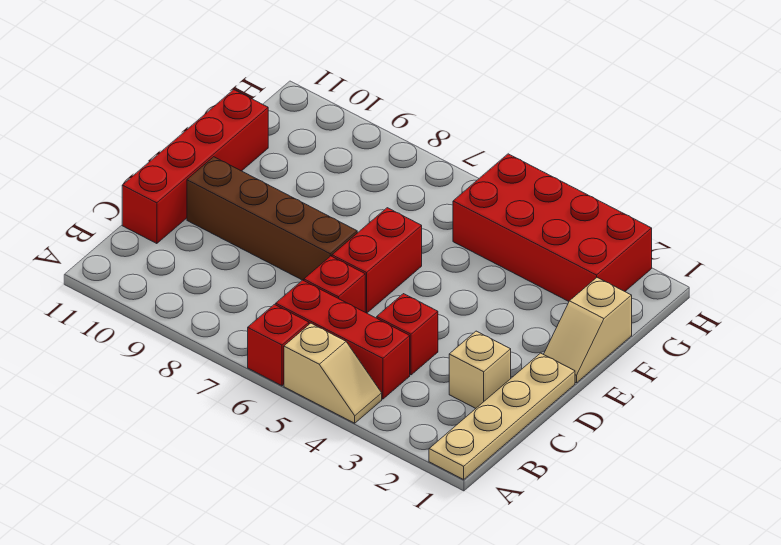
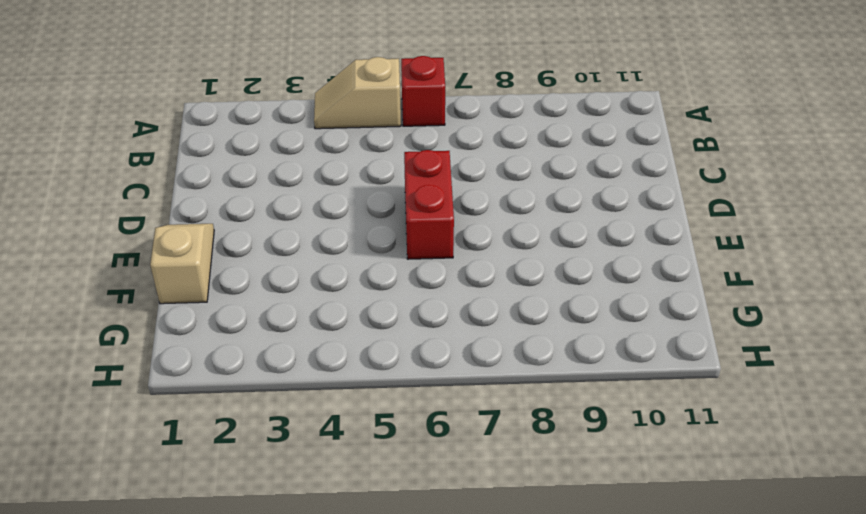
none -> tan plate A1:D1 level 1
none -> red brick B4:B6 level 1
none -> tan brick C2 level 1

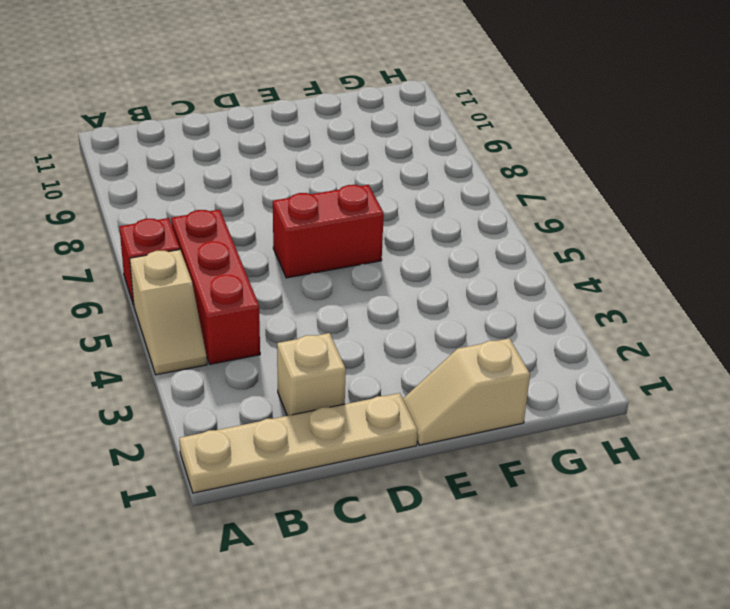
none -> red brick C4 level 1
none -> red brick C6 level 1
none -> red brick C11:F11 level 1

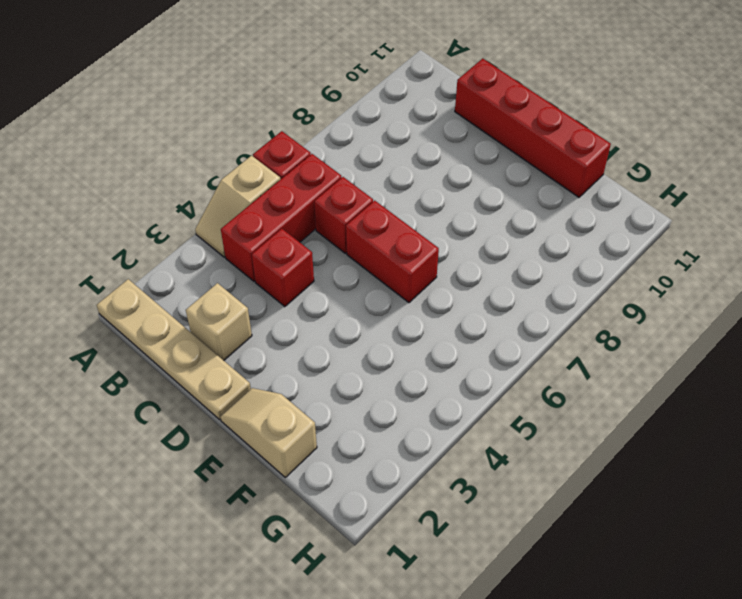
none -> brown brick D7:D10 level 1
none -> red brick G2:H5 level 1

